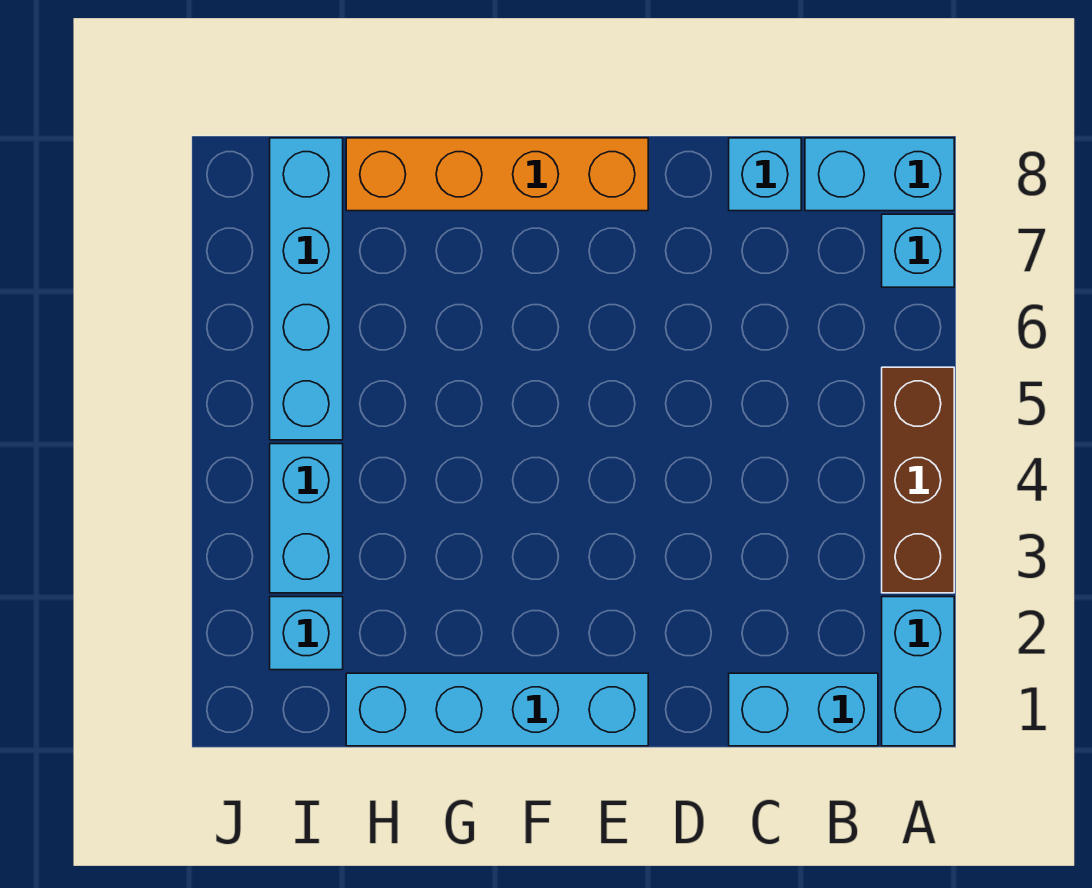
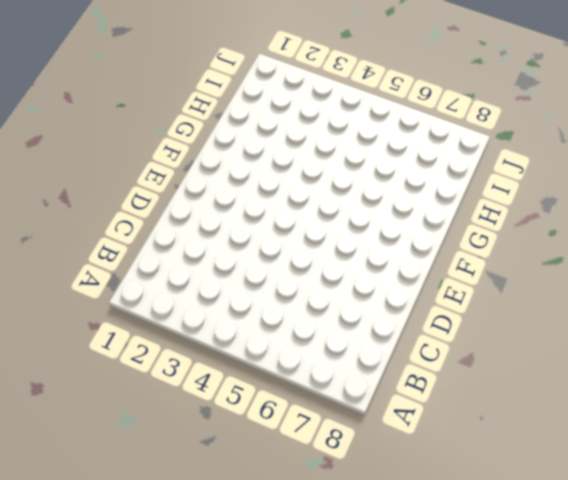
none -> cyan brick A1:A2 level 1
none -> brown brick A3:A5 level 1

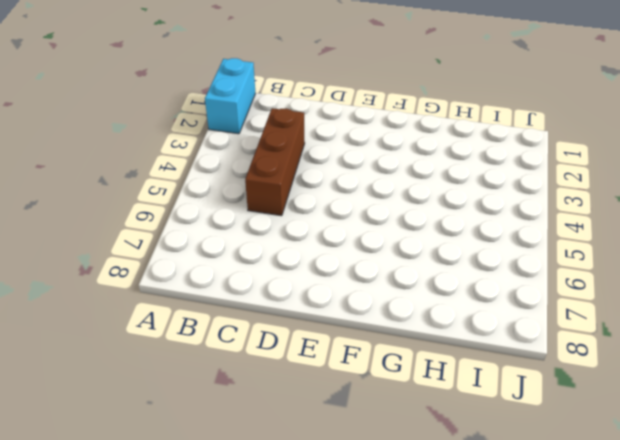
brown brick C3:C5 level 1 -> brown brick A3:A5 level 1
none -> cyan brick A7 level 1
none -> cyan brick A8:B8 level 1

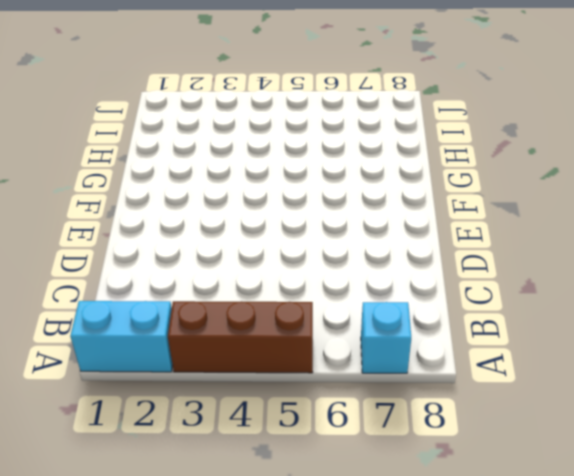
none -> cyan brick A8:B8 level 1
none -> cyan brick B1:C1 level 1

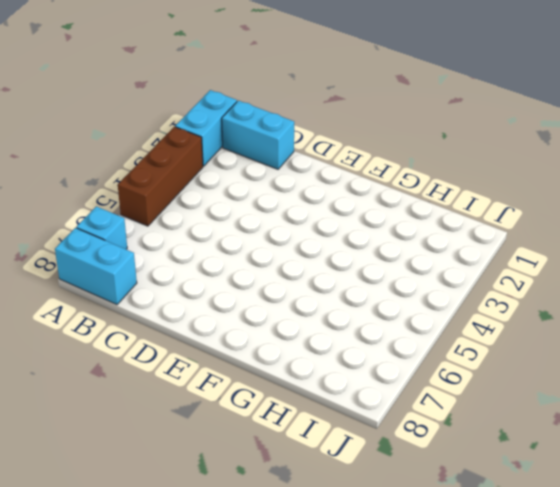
none -> cyan brick C8 level 1
none -> cyan brick E1:H1 level 1

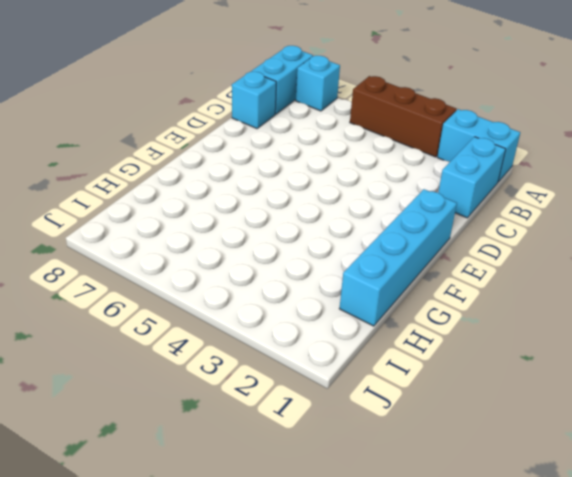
none -> orange brick E8:H8 level 1
none -> cyan brick I2 level 1

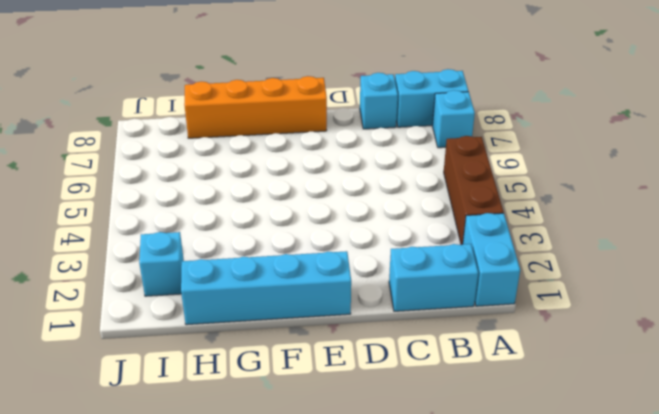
none -> cyan brick I3:I4 level 1
none -> cyan brick I5:I8 level 1

